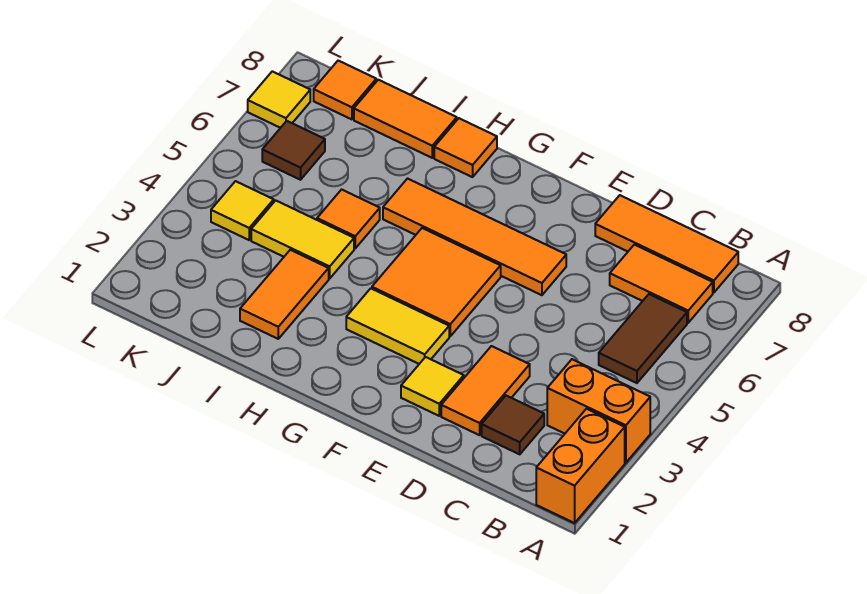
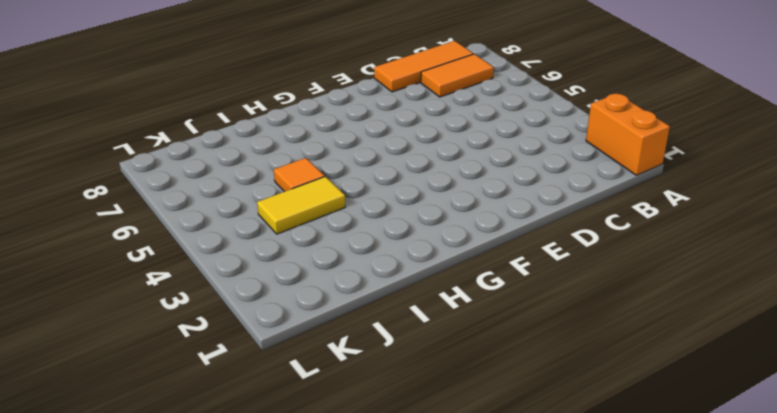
none -> orange brick A3:B3 level 1
none -> brown tile B5:B6 level 1
none -> brown tile C2 level 1

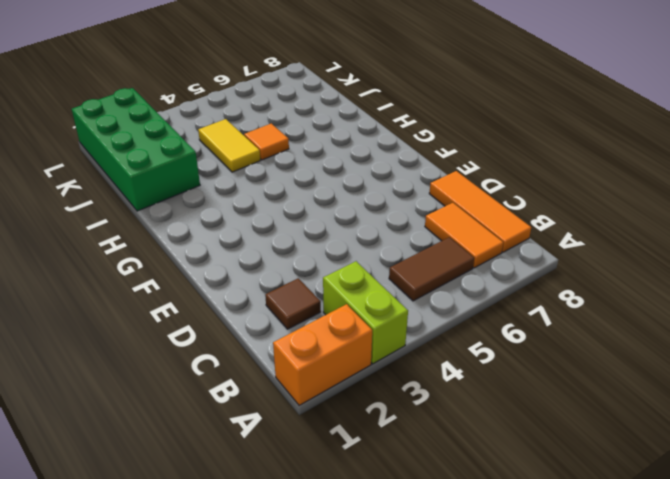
lime brick A3:B3 level 1 -> orange brick A3:B3 level 1
green brick I1:L2 level 1 -> orange tile I2:I3 level 1
none -> orange tile D2:D3 level 1
none -> yellow tile E2 level 1
none -> orange tile E6:H6 level 1

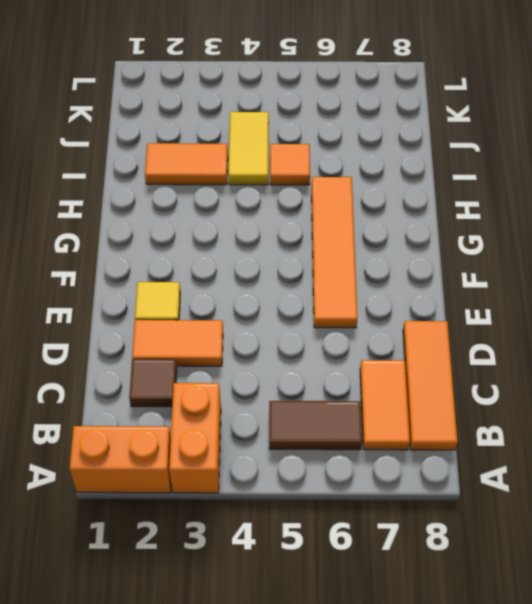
none -> yellow tile F3:G3 level 1
none -> orange tile F4:G5 level 1
none -> orange tile H8 level 1

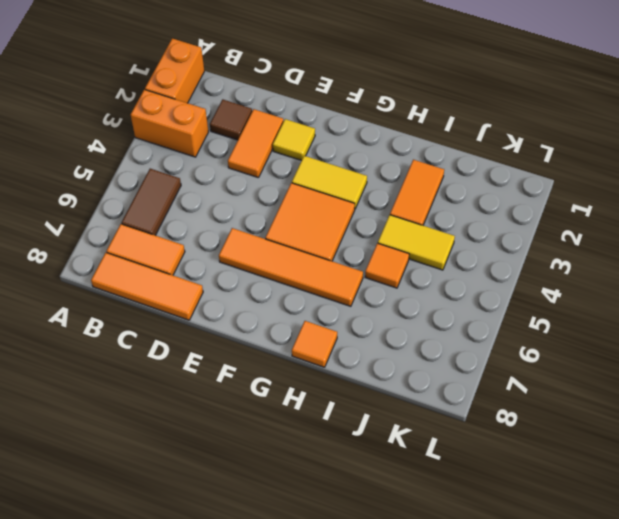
none -> orange tile I8:J8 level 1
none -> yellow tile K4 level 1
none -> brown tile K6 level 1

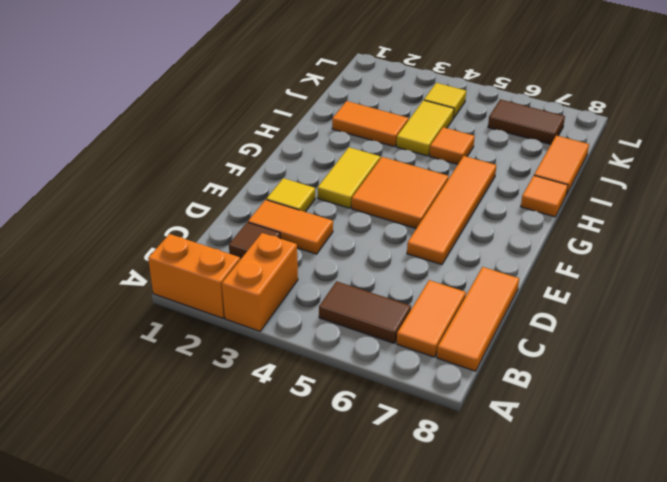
brown tile K6:K7 level 1 -> brown tile K6 level 1
none -> orange tile K8 level 1
none -> yellow tile L7 level 1

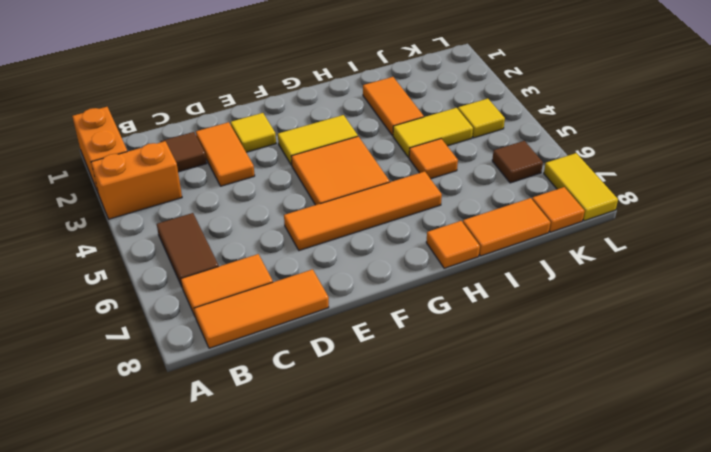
yellow tile L7:L8 level 1 -> yellow tile L7 level 1

